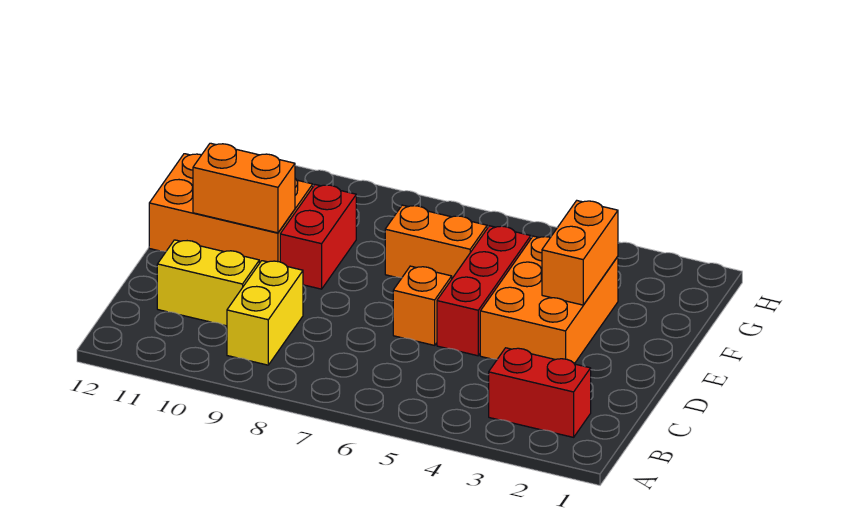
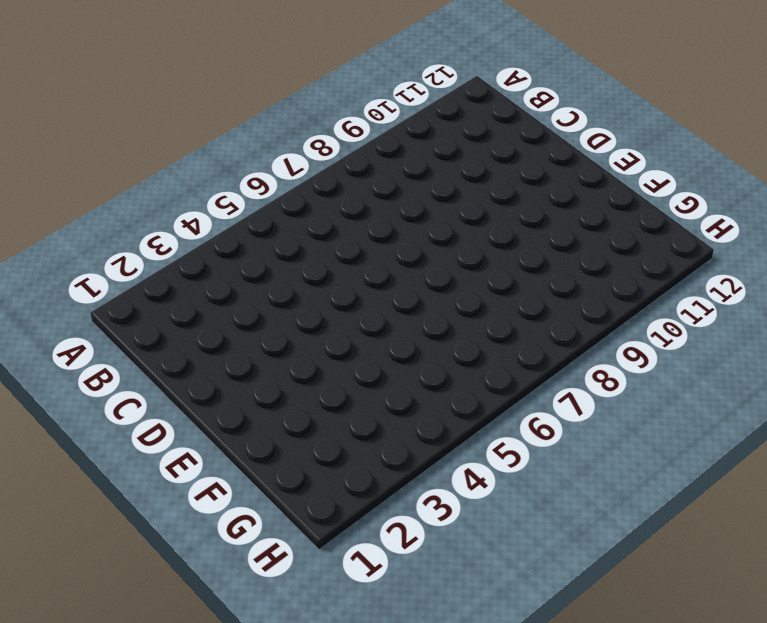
none -> red brick B2:B3 level 1
none -> yellow brick B9:C9 level 1

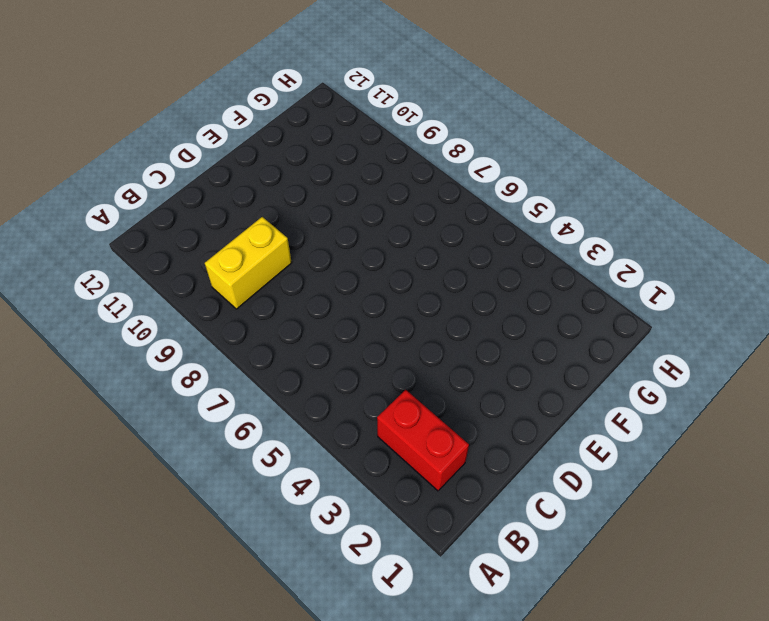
none -> yellow brick C10:C11 level 1
none -> orange brick D3:F4 level 1

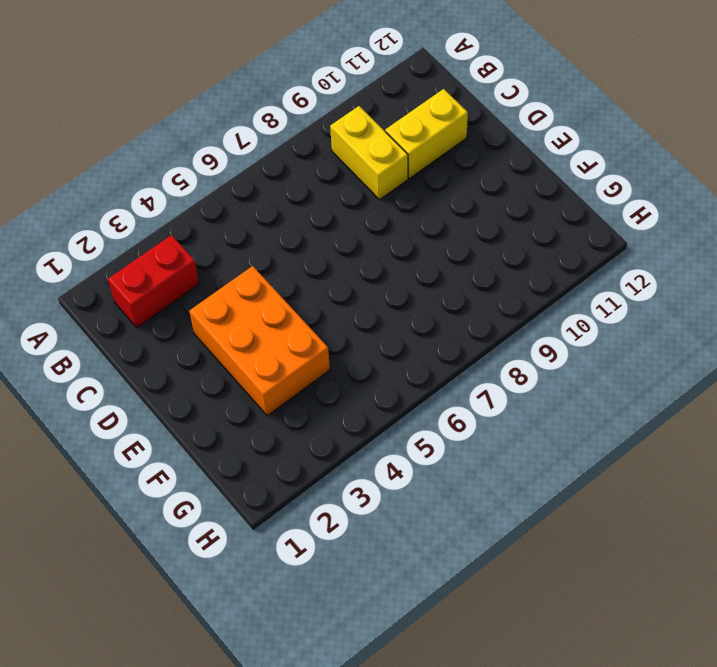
none -> red brick D5:F5 level 1
none -> orange brick D6 level 1

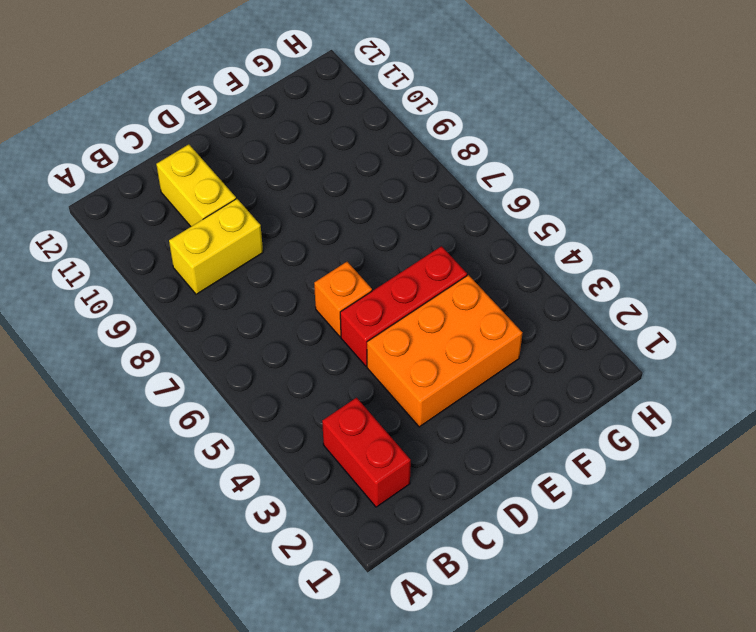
none -> red brick E9:F9 level 1
none -> orange brick E10:F12 level 1

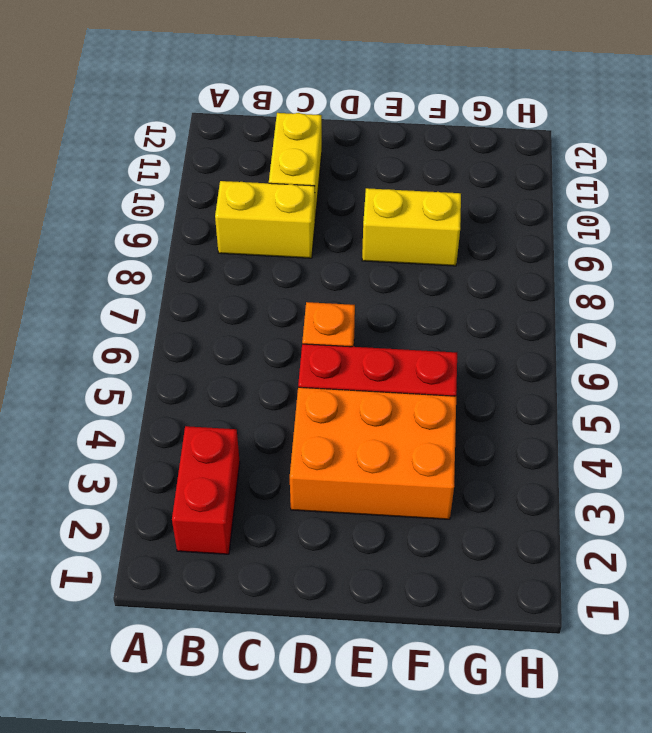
yellow brick E9:F9 level 1 -> red brick E9:F9 level 1
none -> orange brick E10:F12 level 1
none -> orange brick F6:F7 level 1

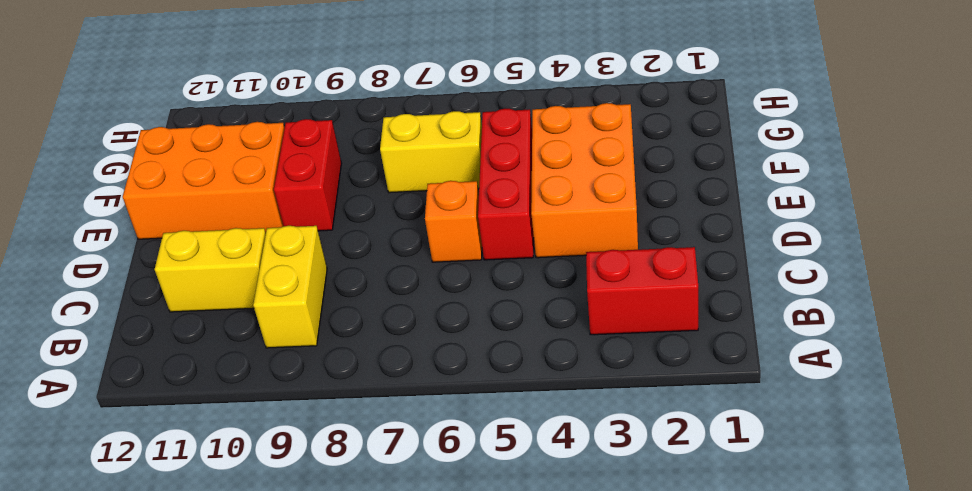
yellow brick F6:F7 level 1 -> orange brick F6:F7 level 1
none -> orange brick E3:F3 level 2
none -> orange brick E10:E11 level 2

